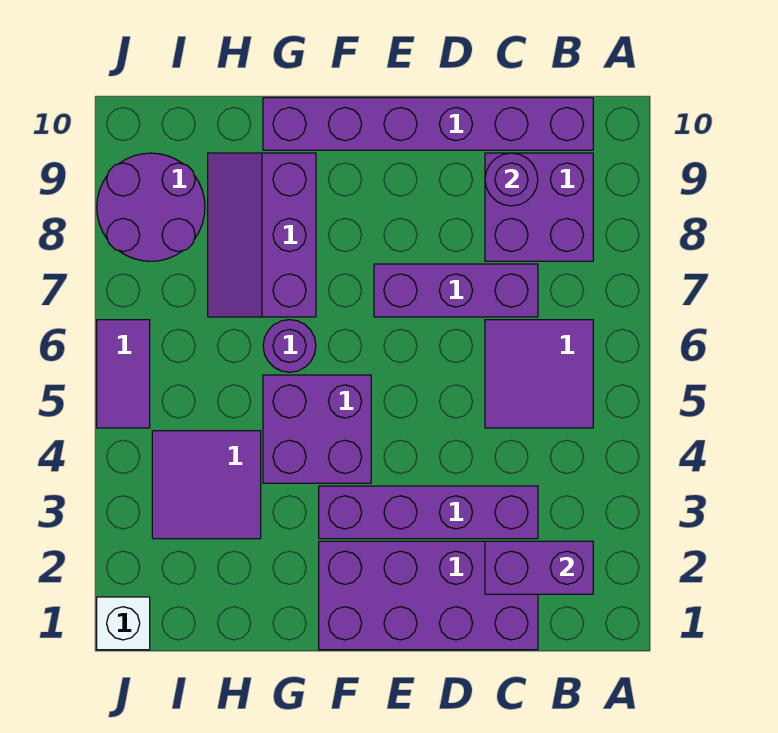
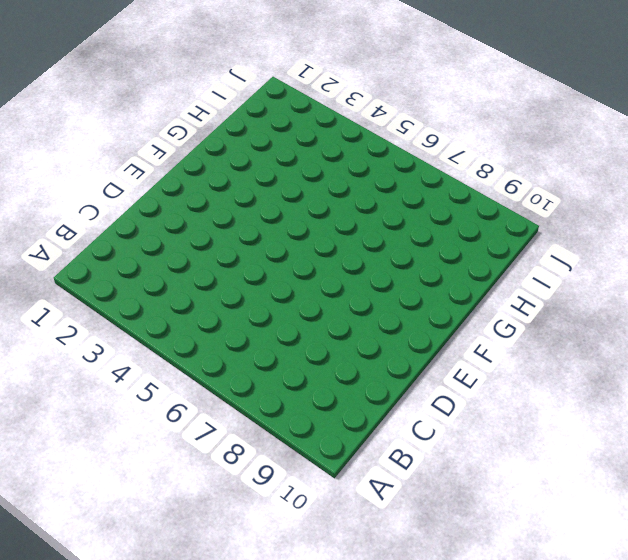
none -> purple tile B5:C6 level 1
none -> purple brick B8:C9 level 1
none -> purple brick B10:G10 level 1

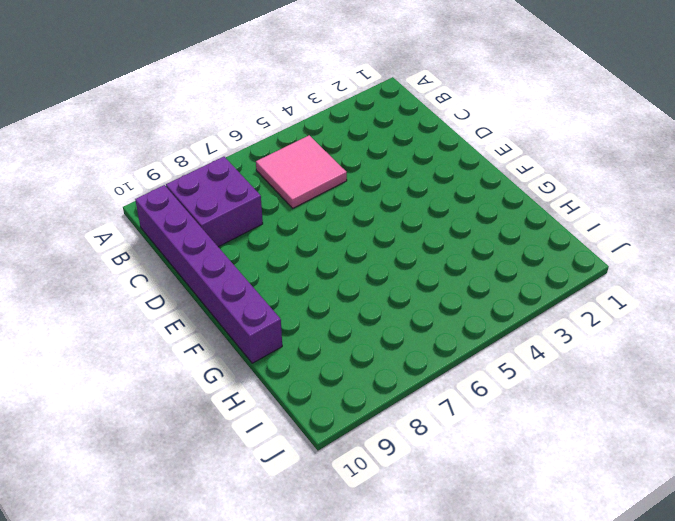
pink tile B5:C6 level 1 -> purple tile B5:C6 level 1
none -> purple brick C1:F2 level 1
none -> purple brick C3:F3 level 1
none -> purple brick C7:E7 level 1

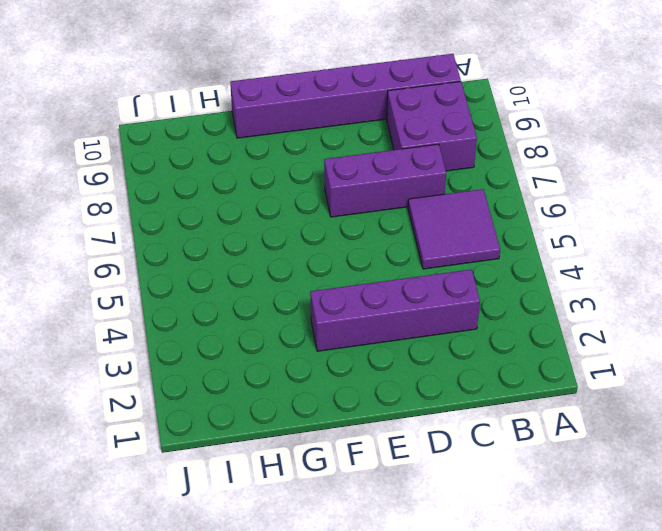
none -> purple brick C1:F2 level 1
none -> purple brick F4:G5 level 1
none -> purple round brick G6 level 1

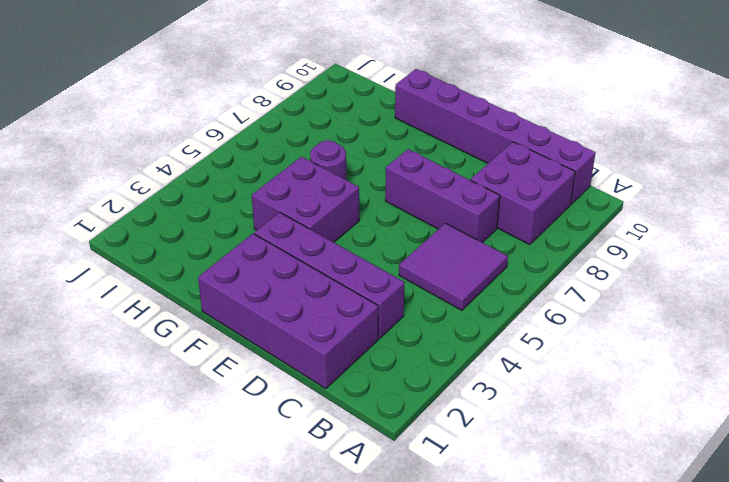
none -> purple slope G7:H9 level 1 top G
none -> purple tile H3:I4 level 1
none -> purple round brick I8:J9 level 1

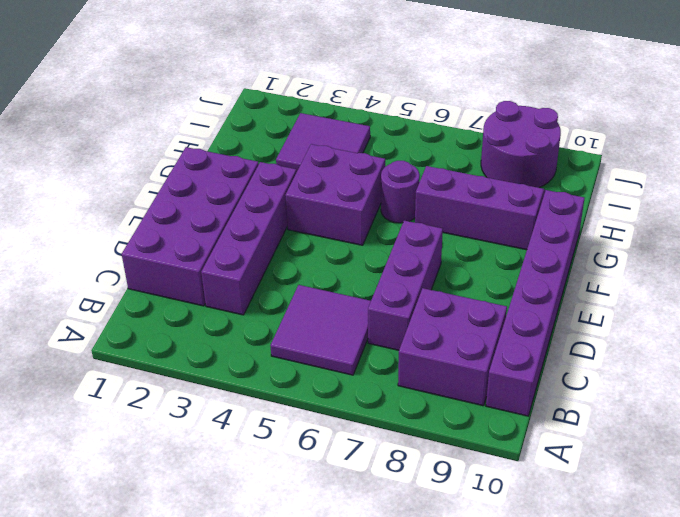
none -> white brick J1 level 1
none -> purple tile J5:J6 level 1
none -> purple brick B2:C2 level 2

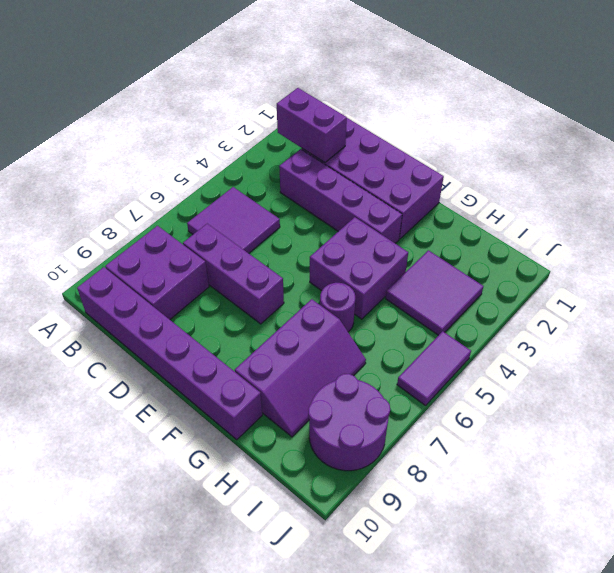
none -> white brick J1 level 1
none -> purple round brick C9 level 2

